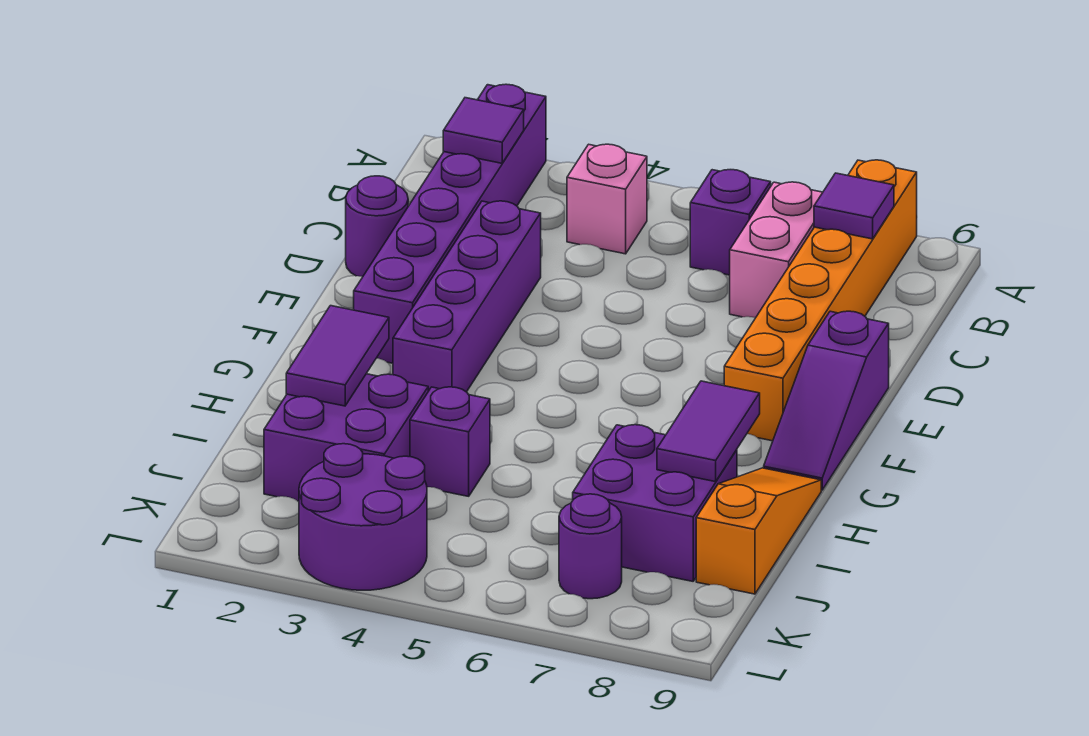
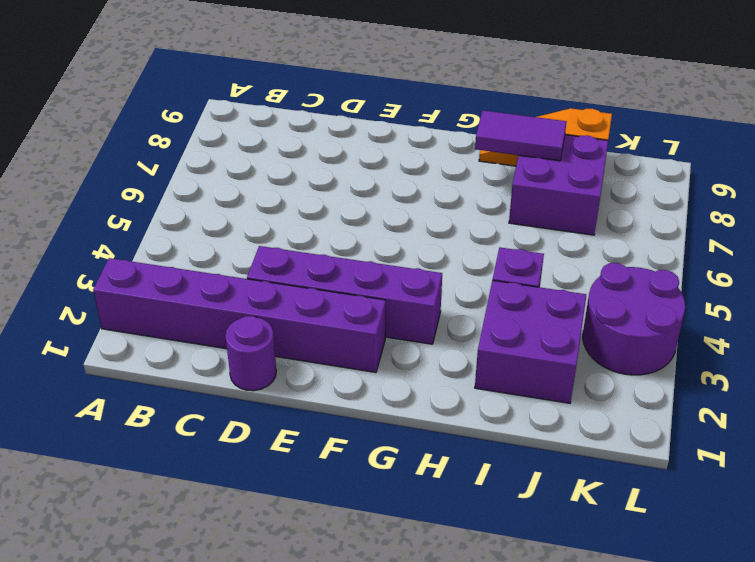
none -> orange brick A8:F8 level 1
none -> pink brick B4 level 1
none -> purple brick B6 level 1

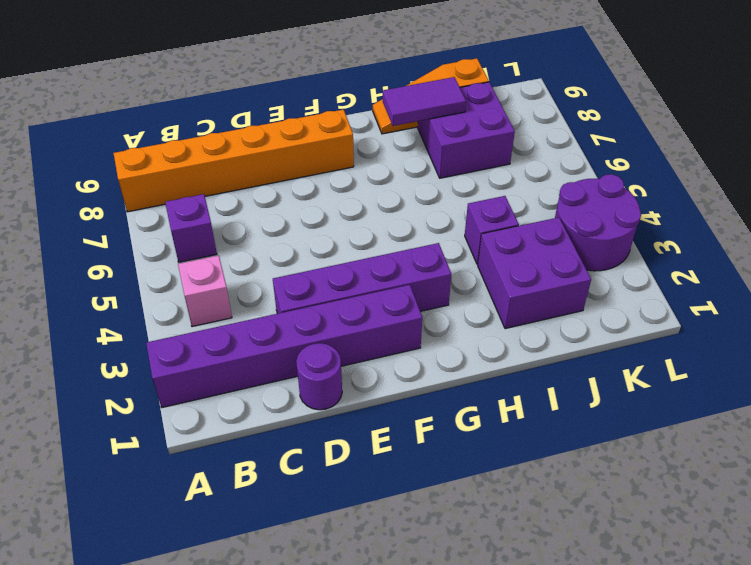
none -> pink brick B7:C7 level 1
none -> purple slope E9:G9 level 1 top E
none -> purple round brick K7 level 1

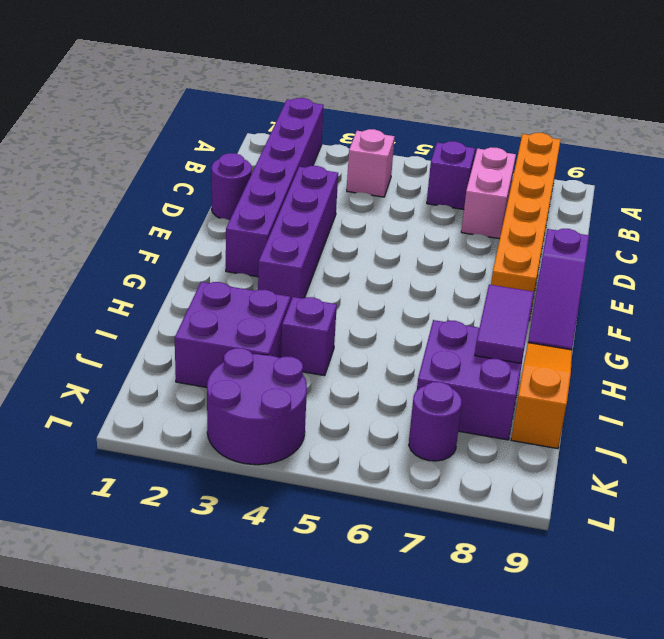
none -> purple tile B2 level 2
none -> purple tile B8 level 2
none -> purple tile H2:I2 level 2

